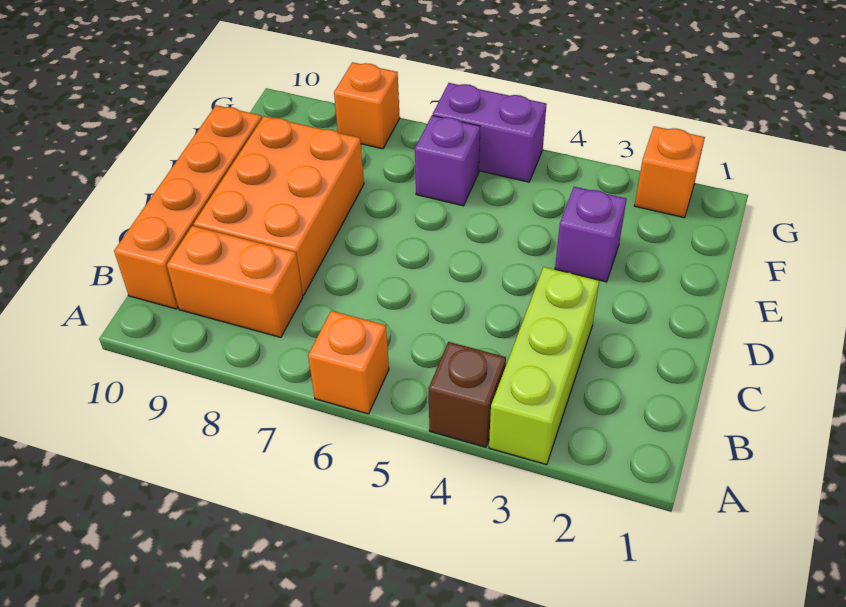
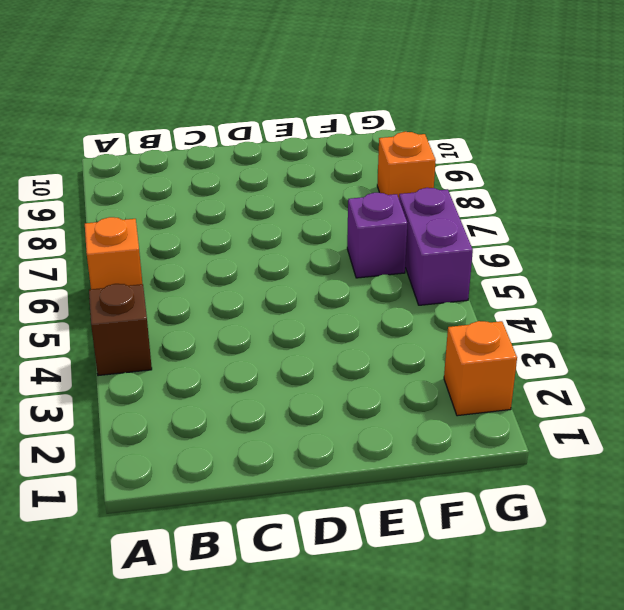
none -> lime brick A3:C3 level 1
none -> orange brick B8:B9 level 1

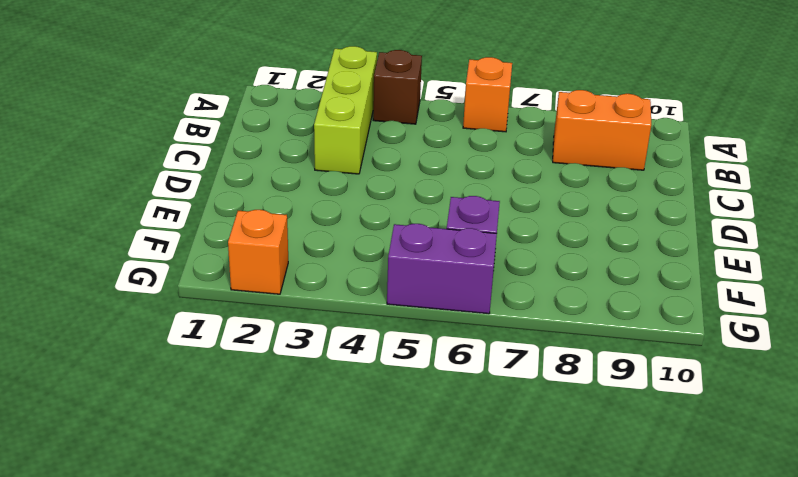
none -> orange brick B10:E10 level 1
none -> orange brick C8:E9 level 1

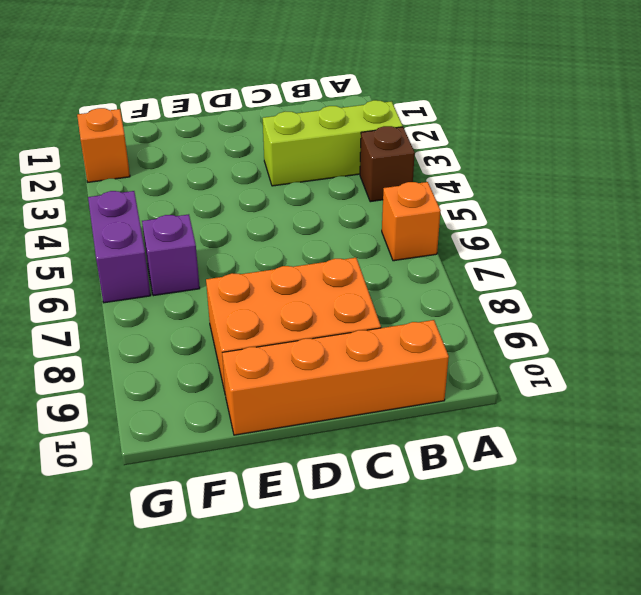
none -> orange brick B8:B9 level 1
none -> purple brick E3 level 1

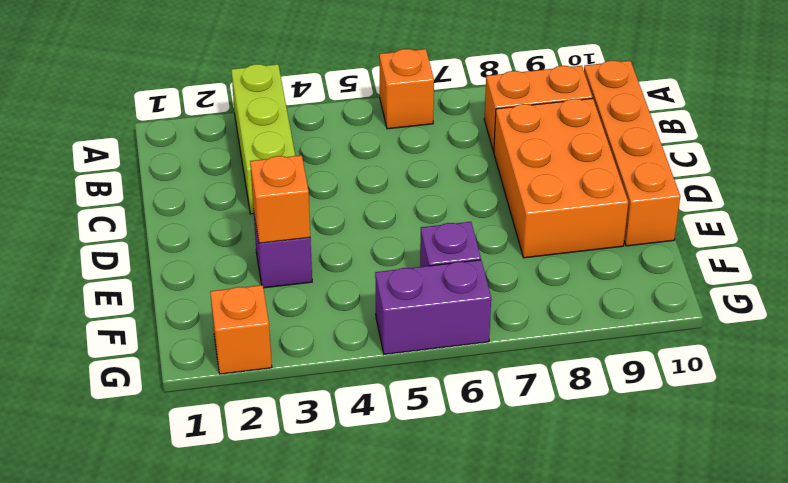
orange brick E3 level 2 -> orange brick G8 level 1
none -> brown brick A4 level 1

